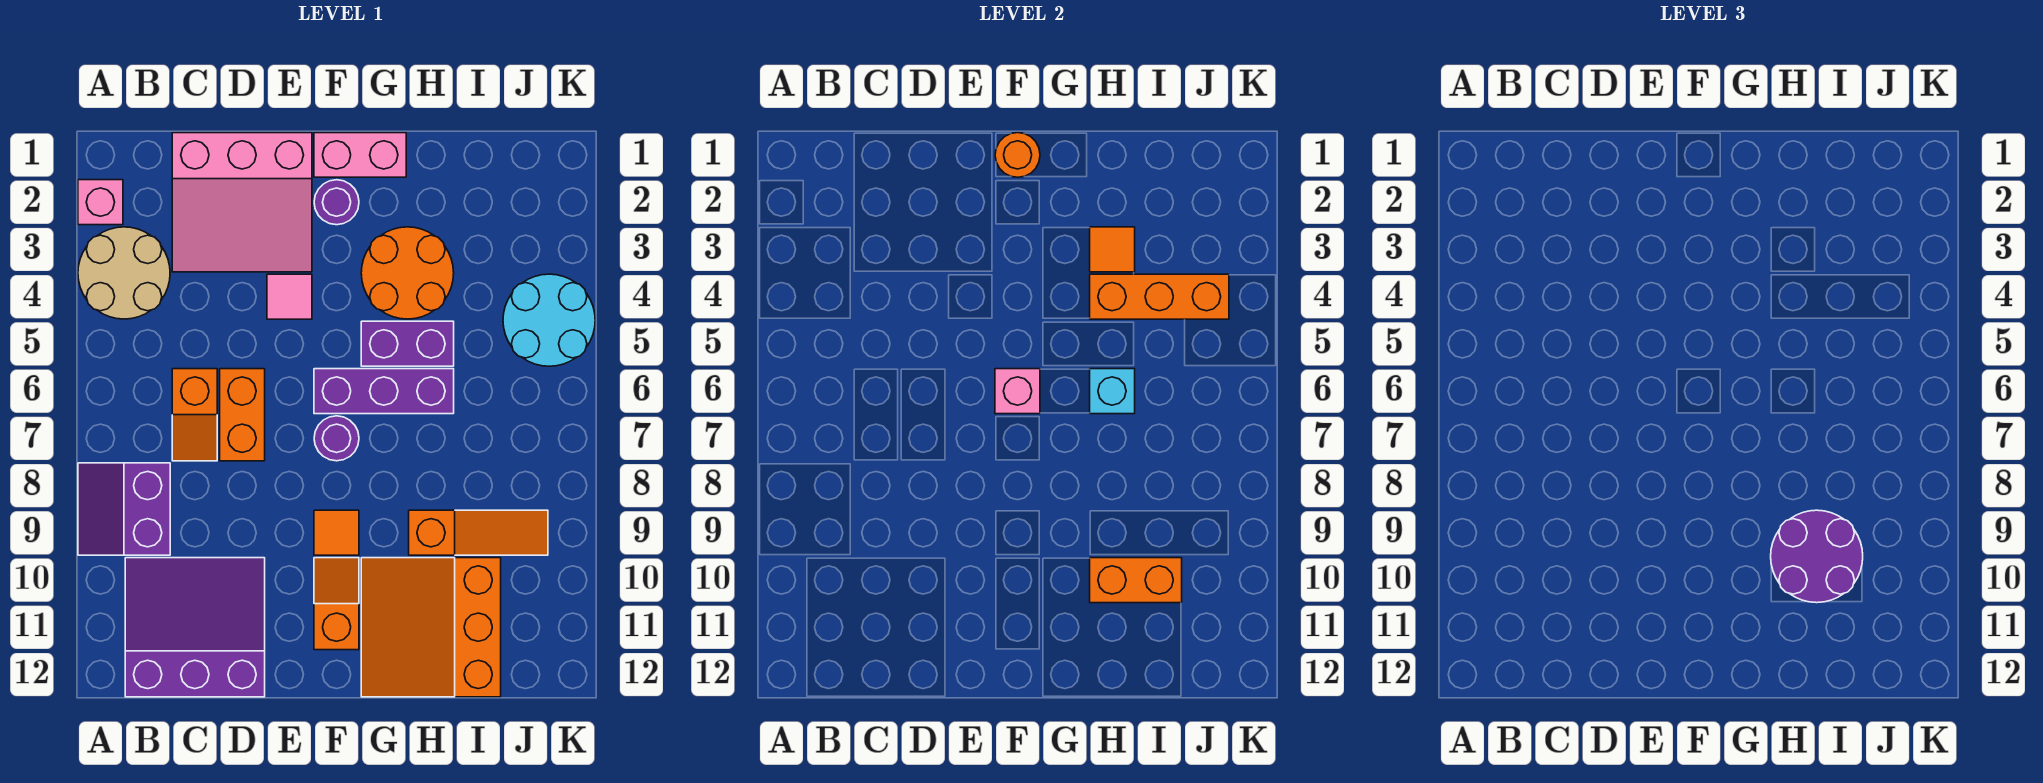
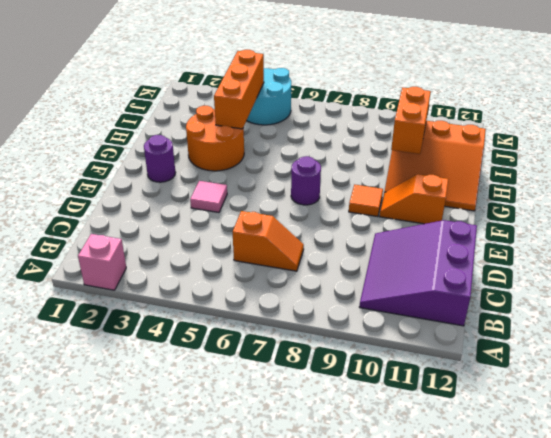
none -> tan round brick A3:B4 level 1
none -> purple slope A8:B9 level 1 top B
none -> pink slope C1:E3 level 1 top 1

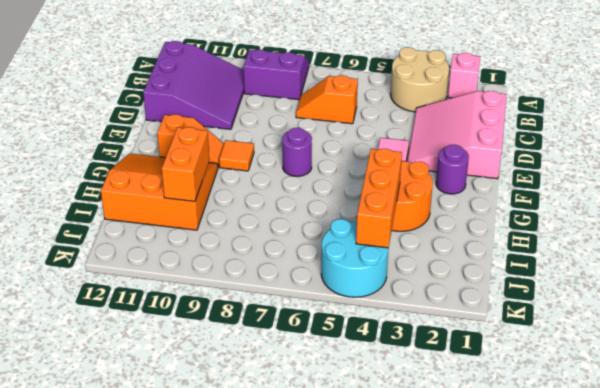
none -> orange brick D6:D7 level 1
none -> pink brick F1:G1 level 1
none -> purple brick F6:H6 level 1

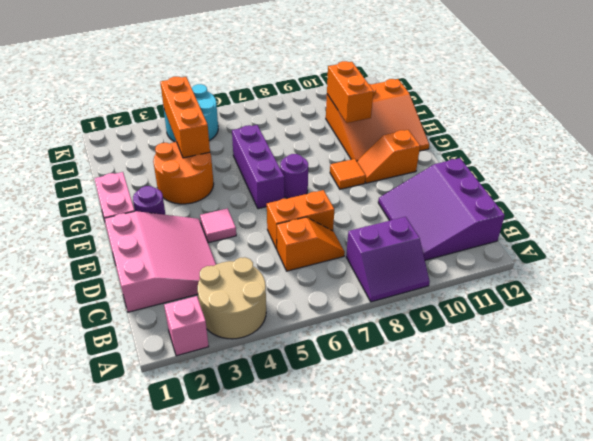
none -> purple brick G5:H5 level 1
none -> orange slope H9:J9 level 1 top H
none -> orange round brick F1 level 2

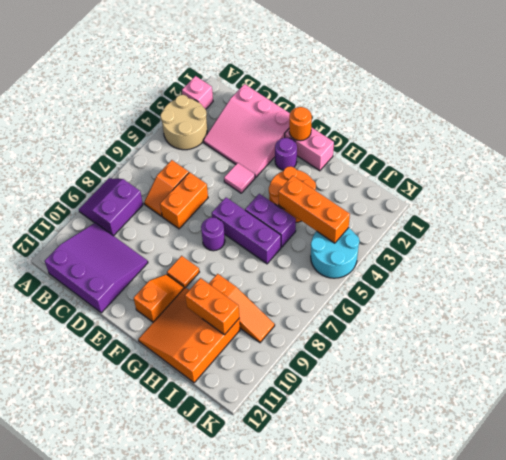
none -> pink brick F6 level 2
none -> orange tile H3 level 2
none -> cyan brick H6 level 2

